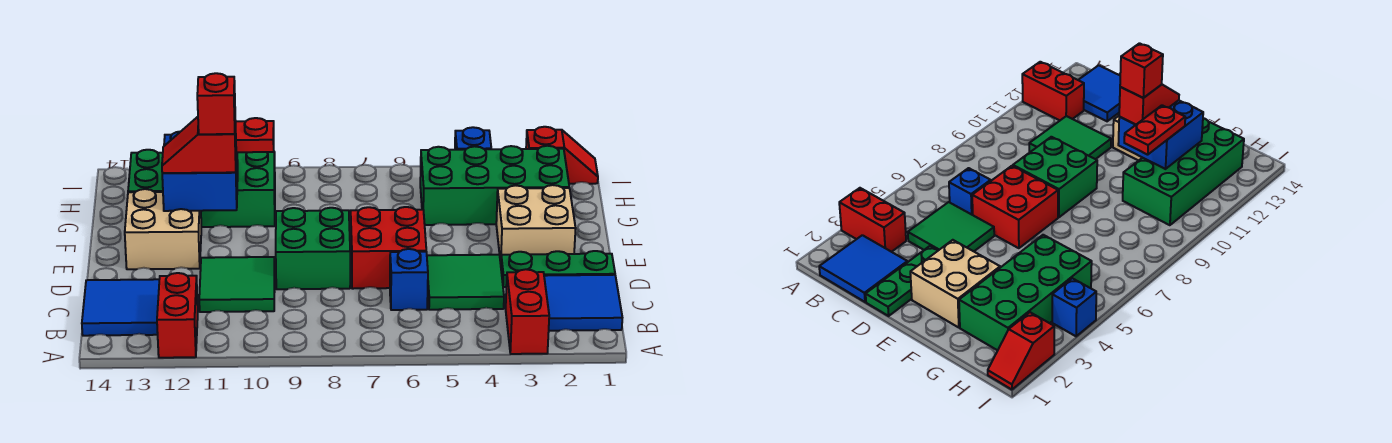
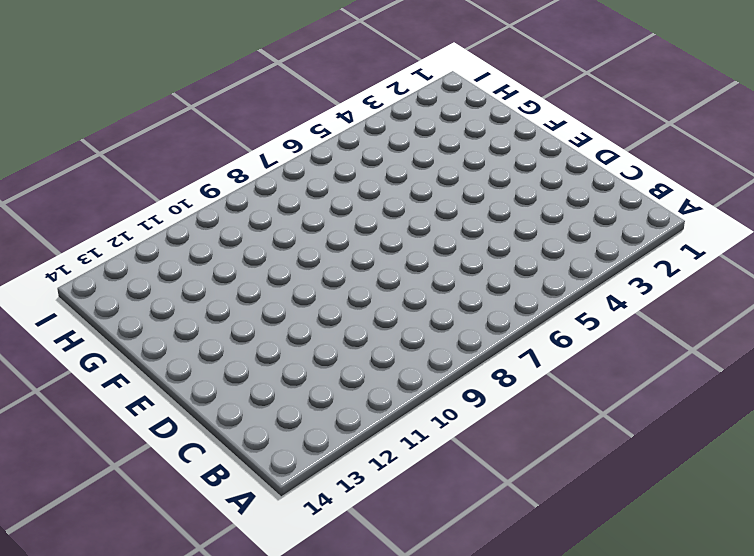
none -> red brick A3:B3 level 1
none -> red brick A12:B12 level 1
none -> blue tile B1:C2 level 1

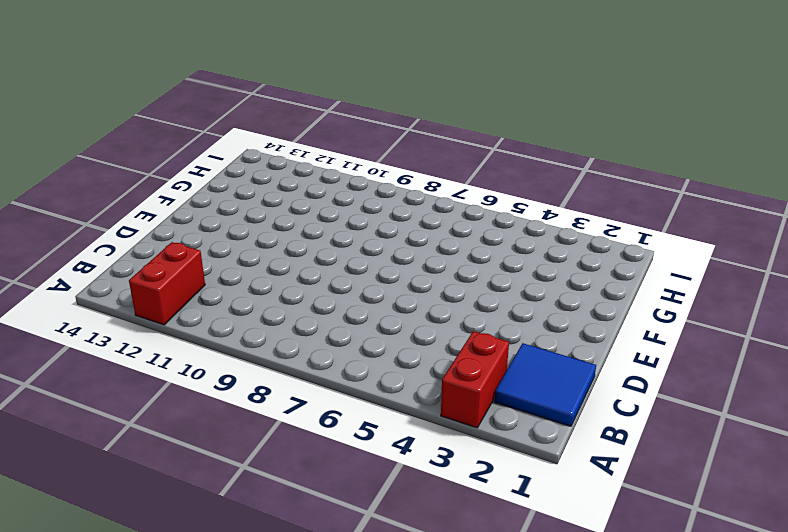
none -> blue tile B13:C14 level 1
none -> green tile C4:D5 level 1
none -> blue brick C6 level 1

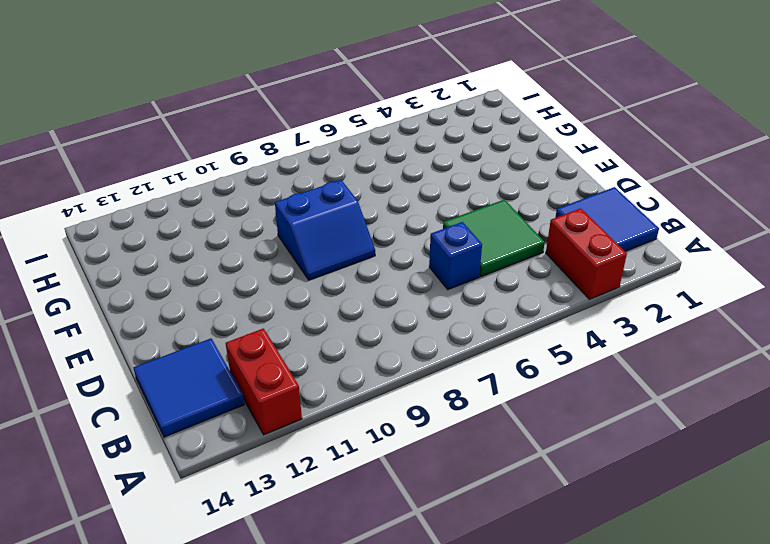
blue slope E8:F9 level 1 top F -> green brick D8:E9 level 1
none -> green tile C10:D11 level 1
none -> green plate D1:D3 level 1
none -> red brick D6:E7 level 1

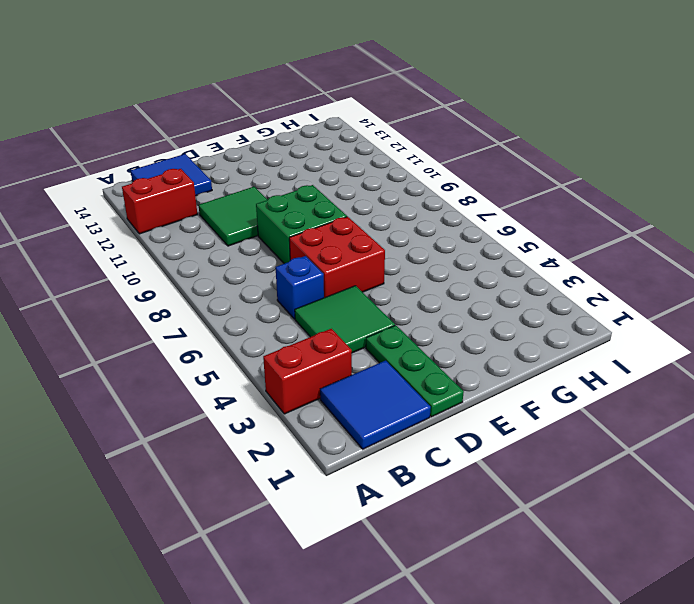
none -> tan brick E2:F3 level 1
none -> tan brick E12:F13 level 1
none -> green brick G2:H5 level 1

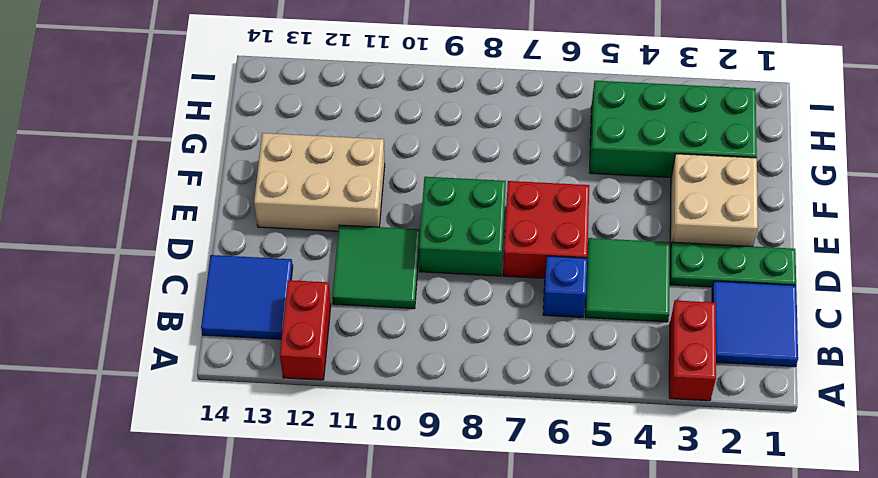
tan brick E11:F13 level 1 -> tan brick E12:F13 level 1
none -> green brick G10:H13 level 1
none -> red slope I1:I2 level 1 top 2
none -> blue brick I4 level 1

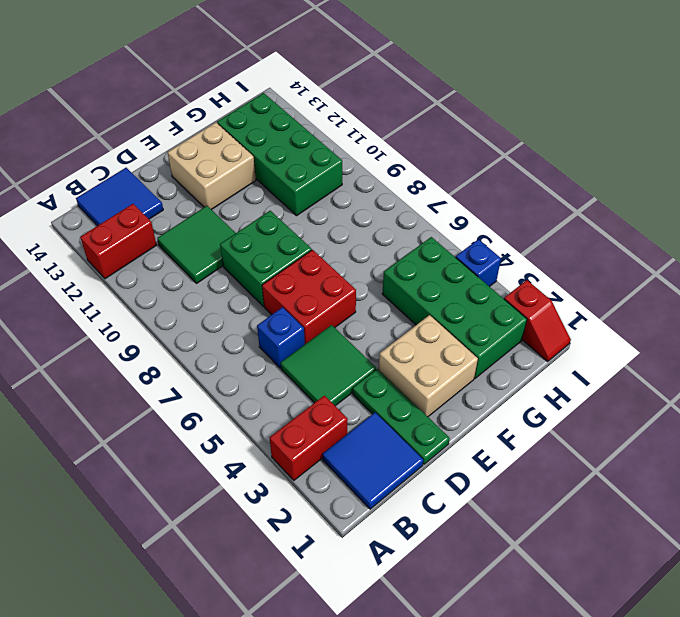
none -> blue brick F11:G12 level 2
none -> red slope F11:F12 level 3 top 11
none -> red plate G10:G11 level 3

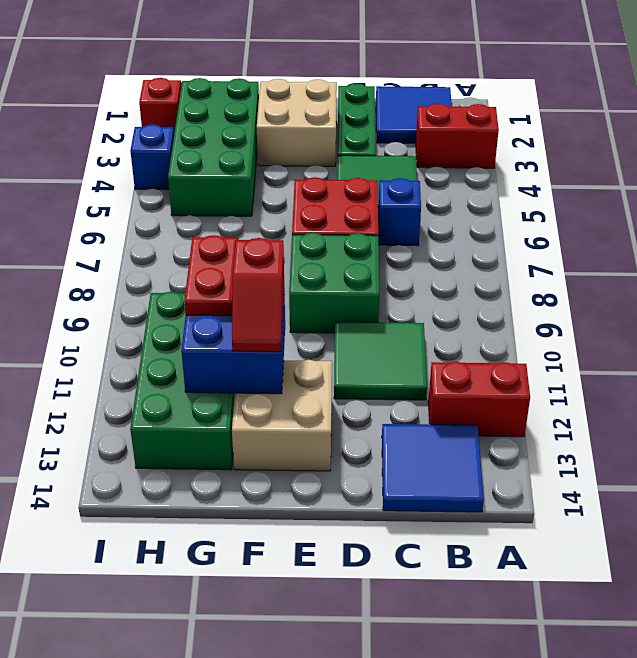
none -> red brick F11 level 4

